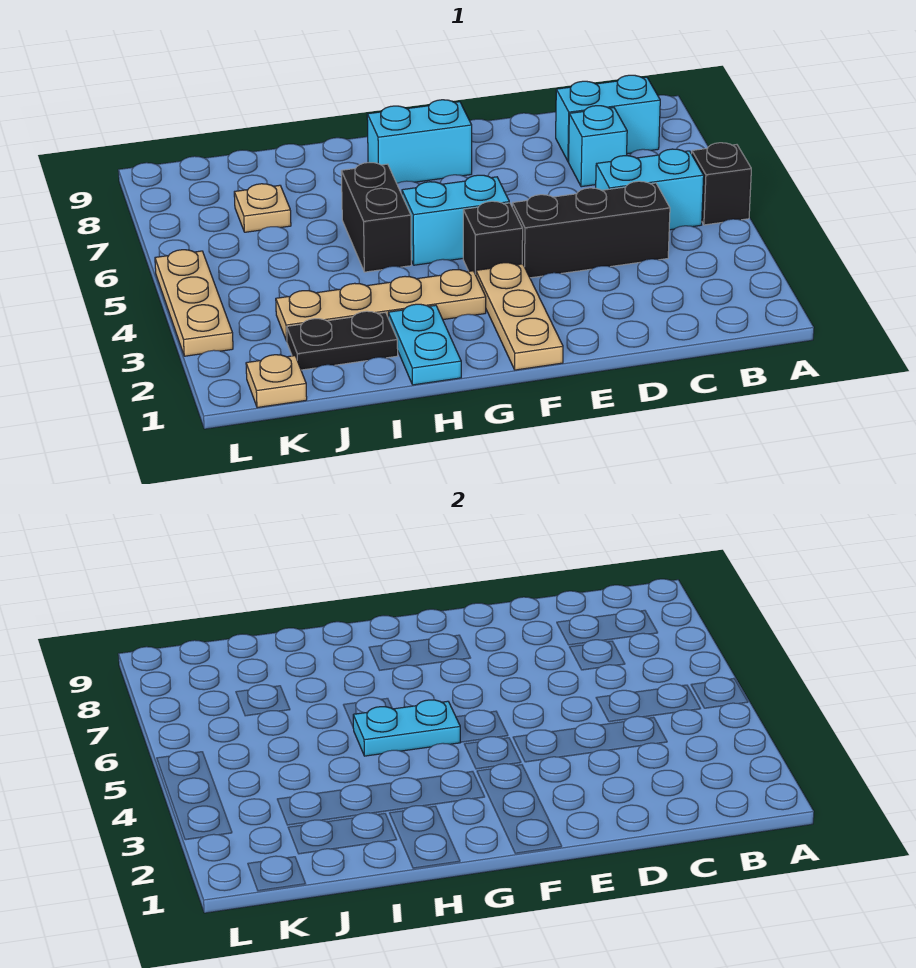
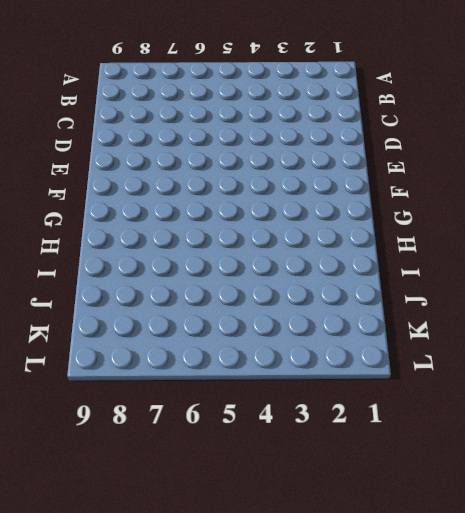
none -> black brick A5 level 1
none -> cyan brick B5:C5 level 1
none -> cyan brick B8:C8 level 1

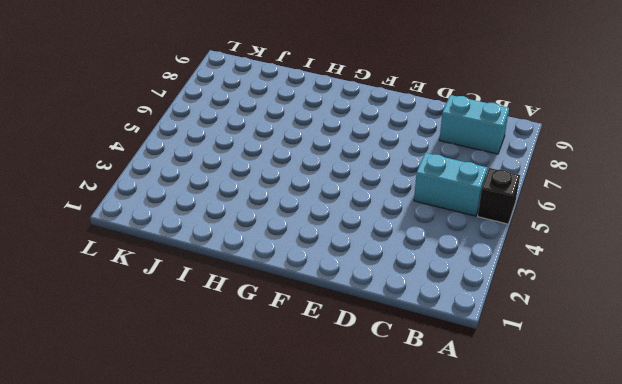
none -> black brick C4:E4 level 1
none -> cyan brick C7 level 1
none -> tan plate F1:F3 level 1

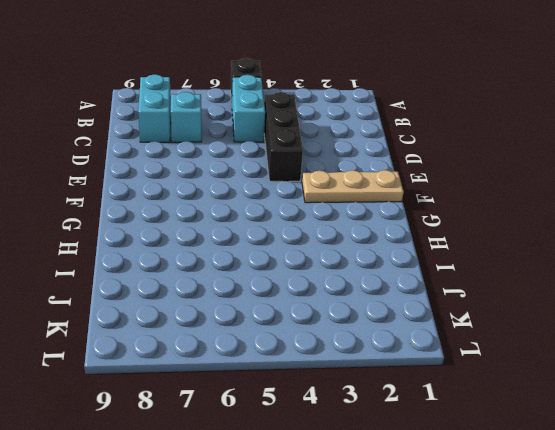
none -> black brick F4 level 1
none -> cyan brick F5:G5 level 1
none -> cyan brick F8:G8 level 1

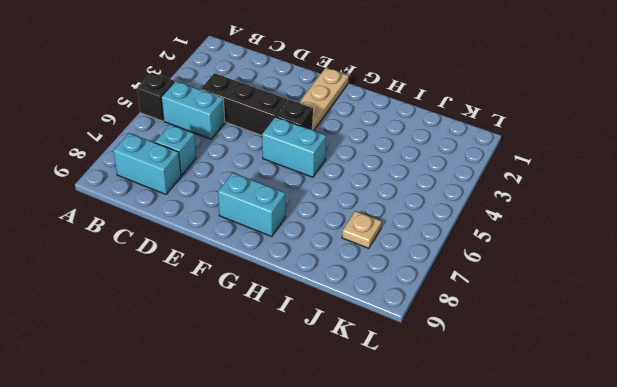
none -> tan plate G3:J3 level 1
none -> cyan plate H1:H2 level 1
none -> black brick H5:H6 level 1

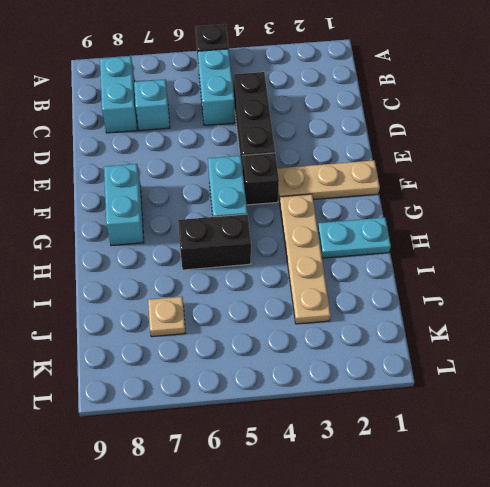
none -> black plate I2:J2 level 1
none -> tan plate K1 level 1
none -> tan plate L3:L5 level 1

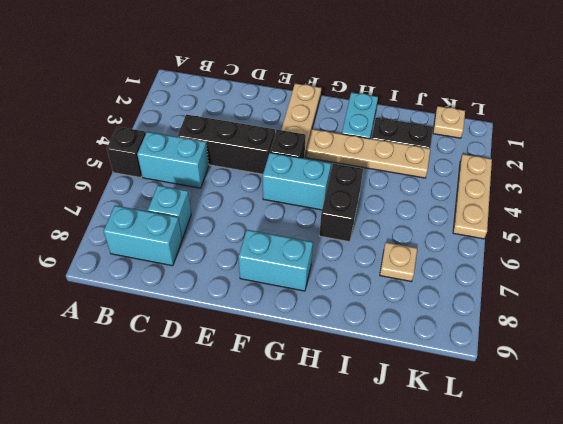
none -> cyan plate G5:H5 level 2

